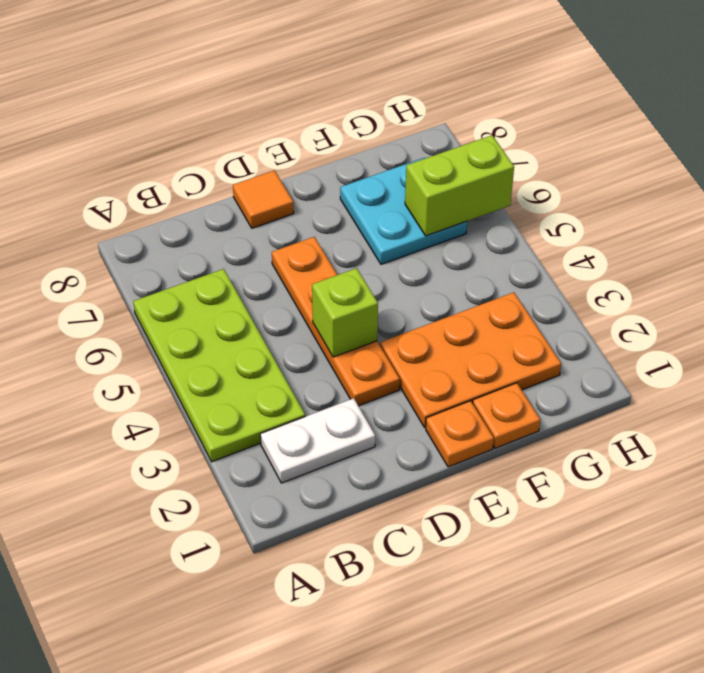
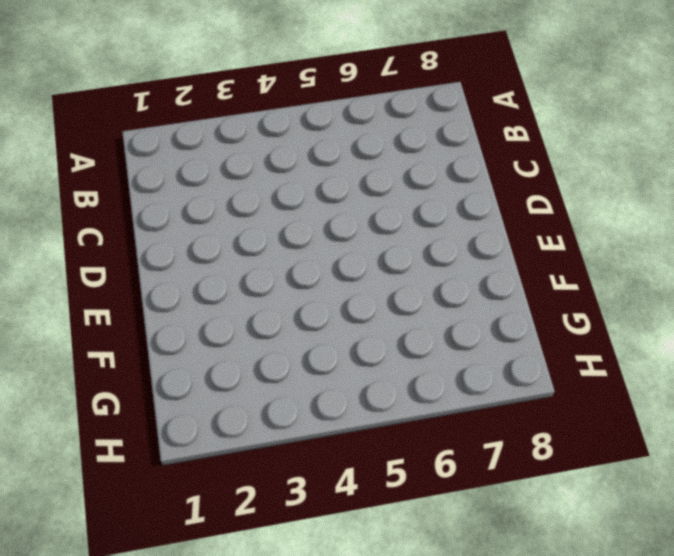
none -> lime plate A3:B6 level 1
none -> white plate B2:C2 level 1

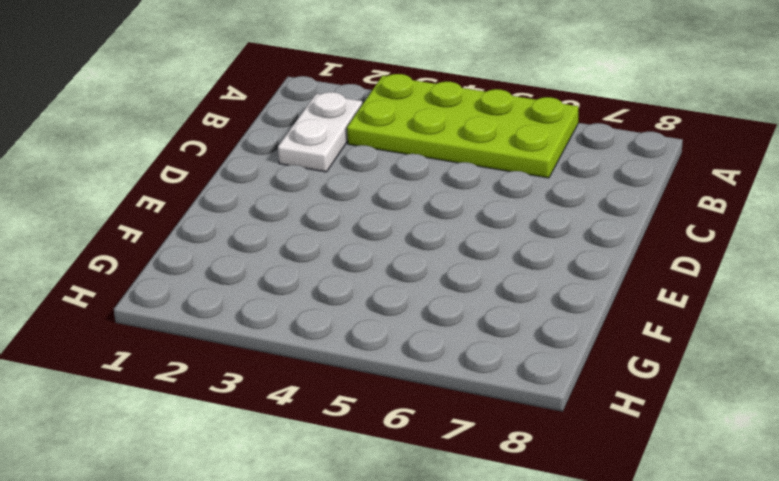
none -> orange plate D3:D6 level 1
none -> orange tile D8 level 1

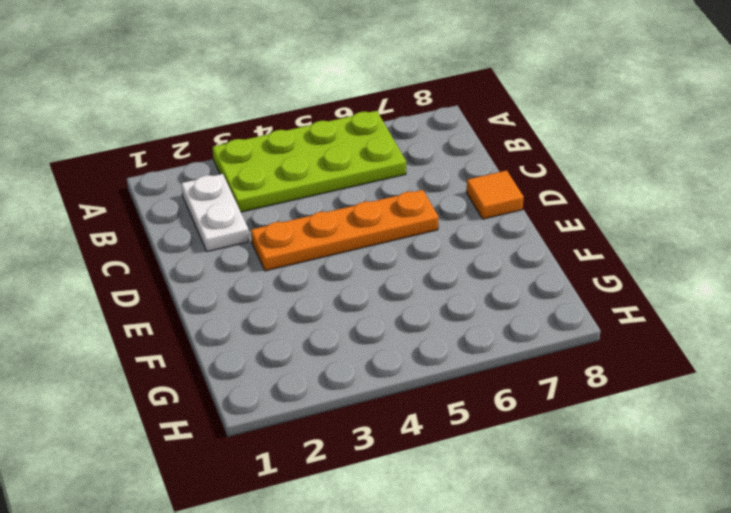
none -> orange plate E1 level 1
none -> orange plate E2:G3 level 1

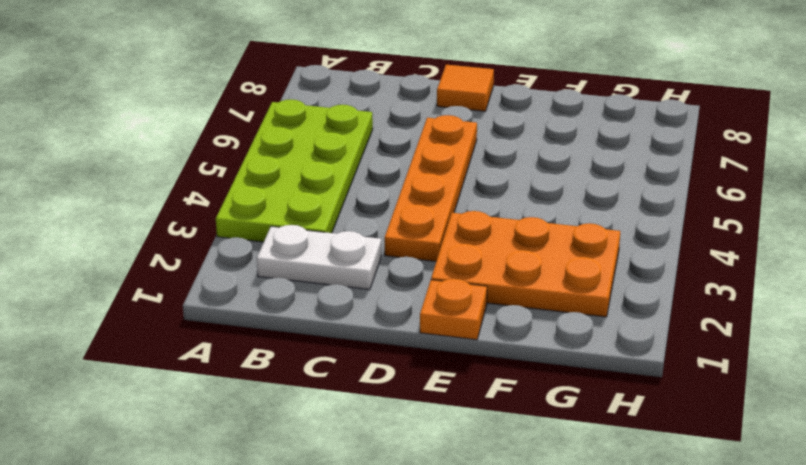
none -> orange plate F1 level 1
none -> cyan plate F6:G7 level 1

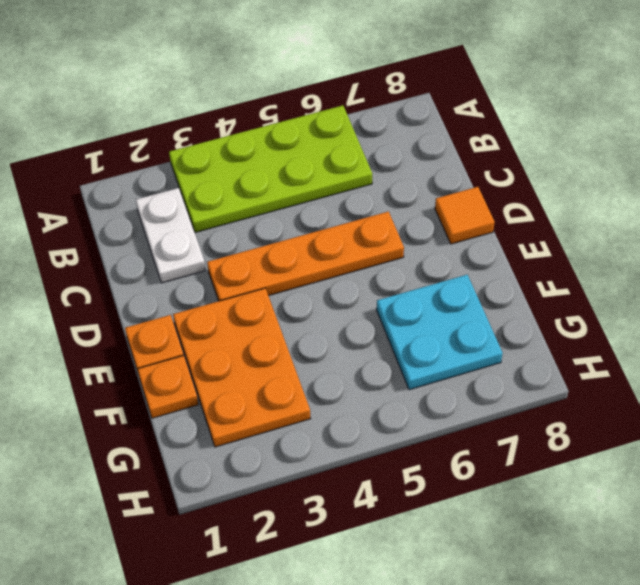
none -> lime brick D4 level 2
none -> lime brick G6:H6 level 2

